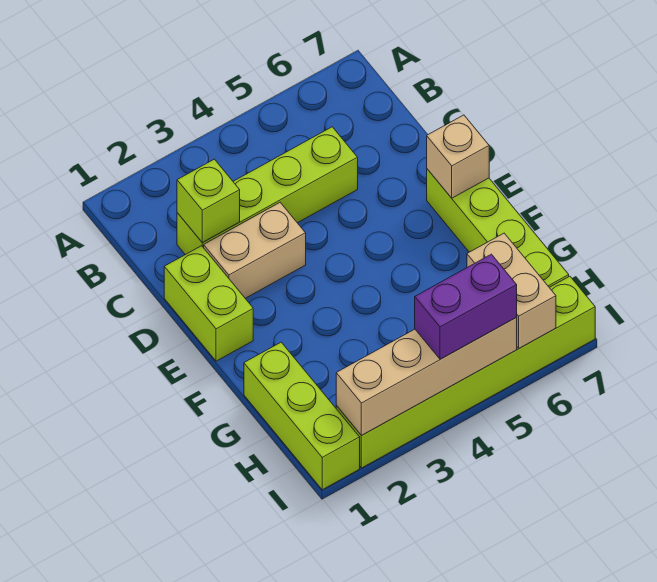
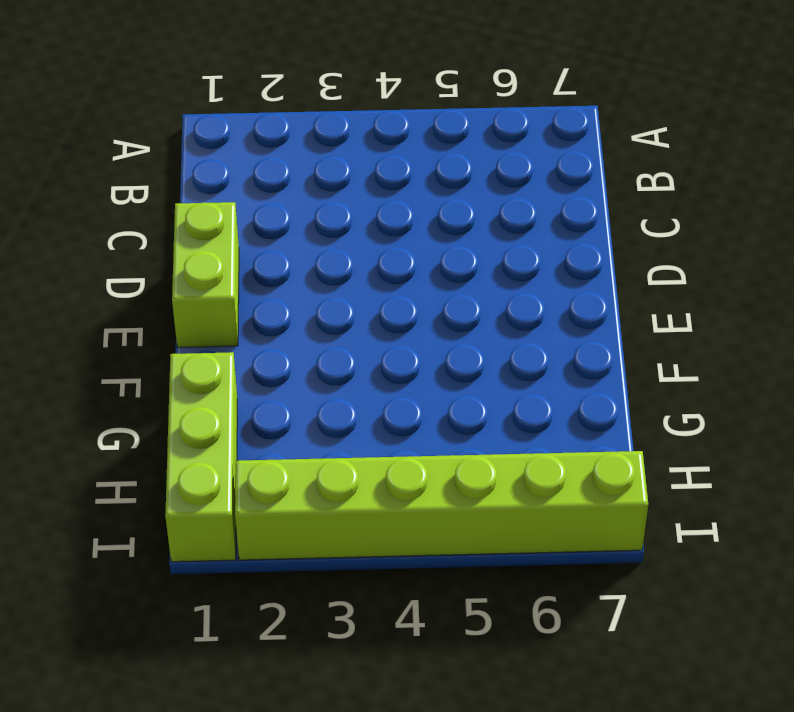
none -> lime brick C2:C5 level 1
none -> tan brick D2:D3 level 1

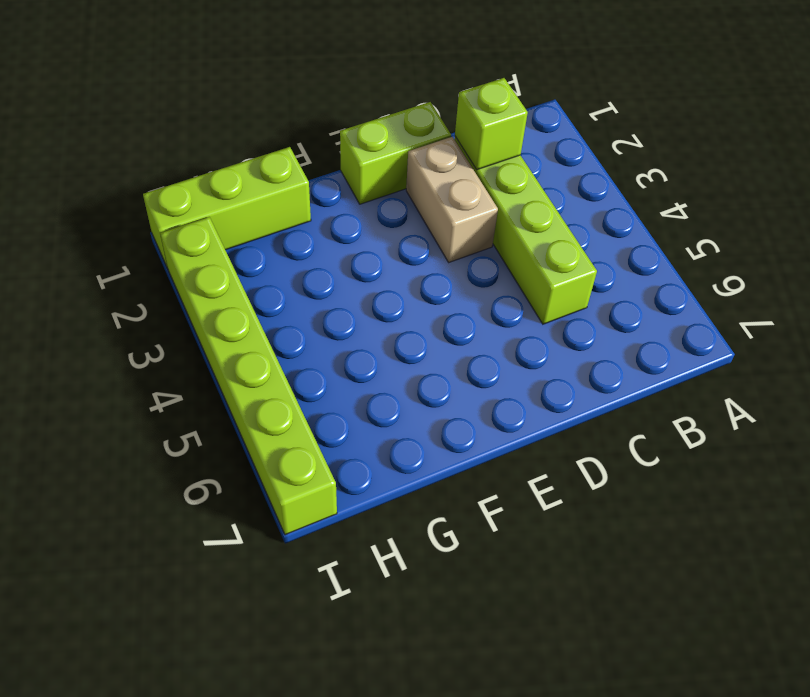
none -> lime brick E7:H7 level 1
none -> tan brick E7 level 2

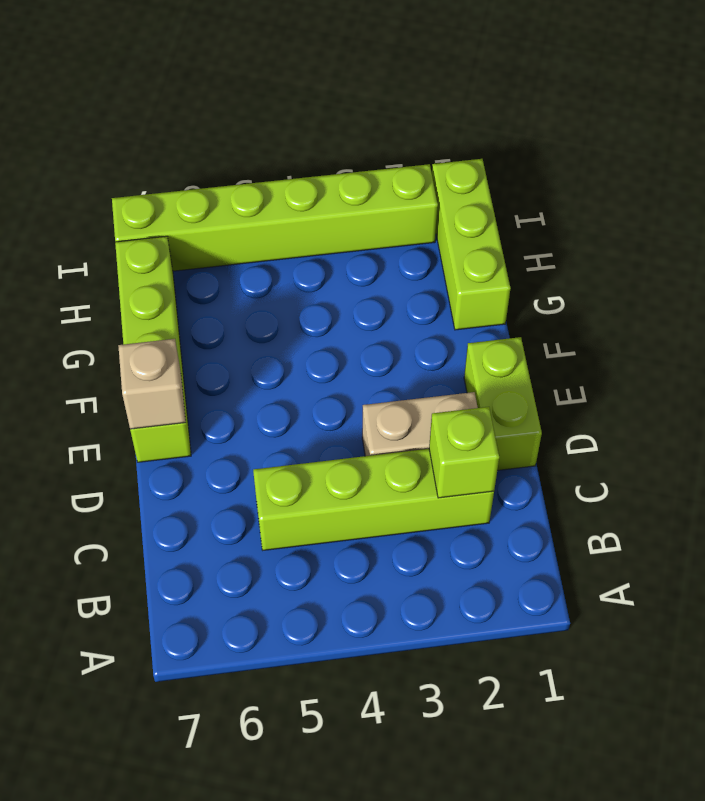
none -> tan brick H6:I6 level 2
none -> tan brick I2:I5 level 2

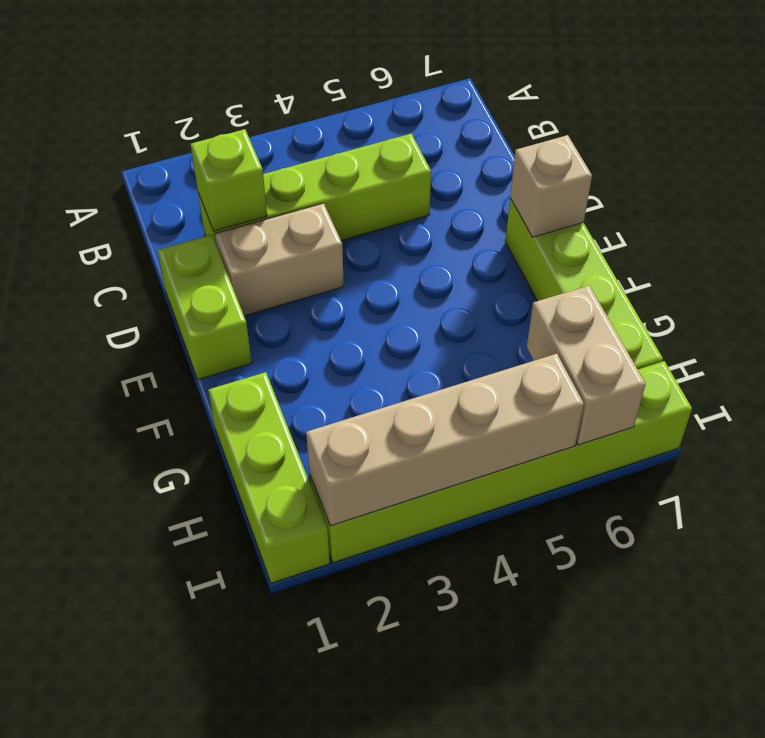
none -> purple brick I4:I5 level 3

